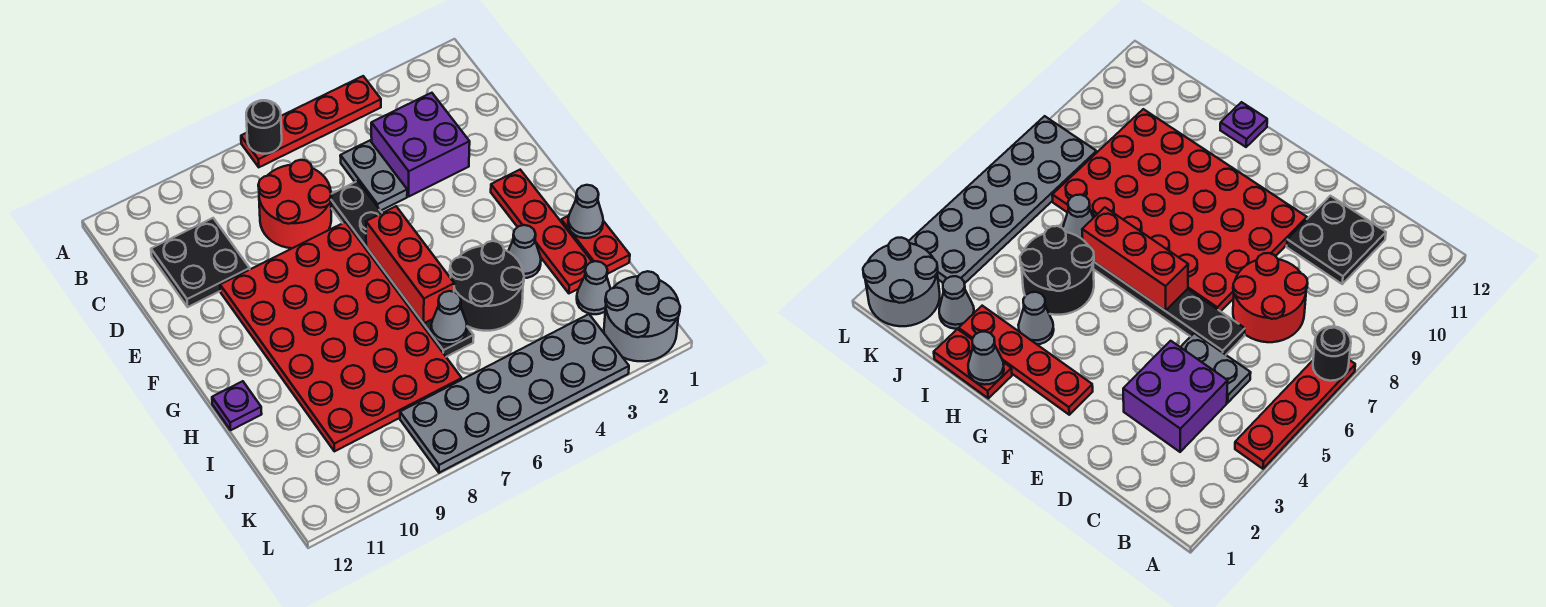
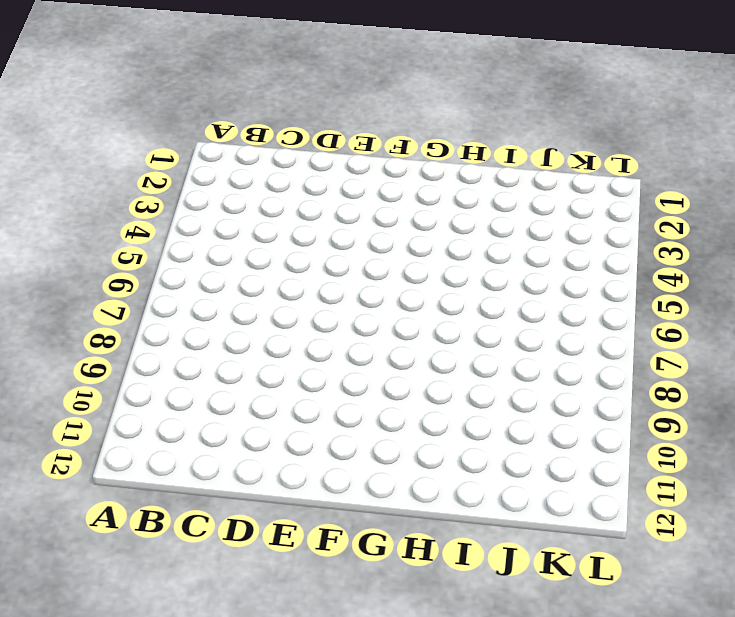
none -> red plate A4:A7 level 1
none -> purple brick C3:D4 level 1
none -> grey plate C5:D5 level 1

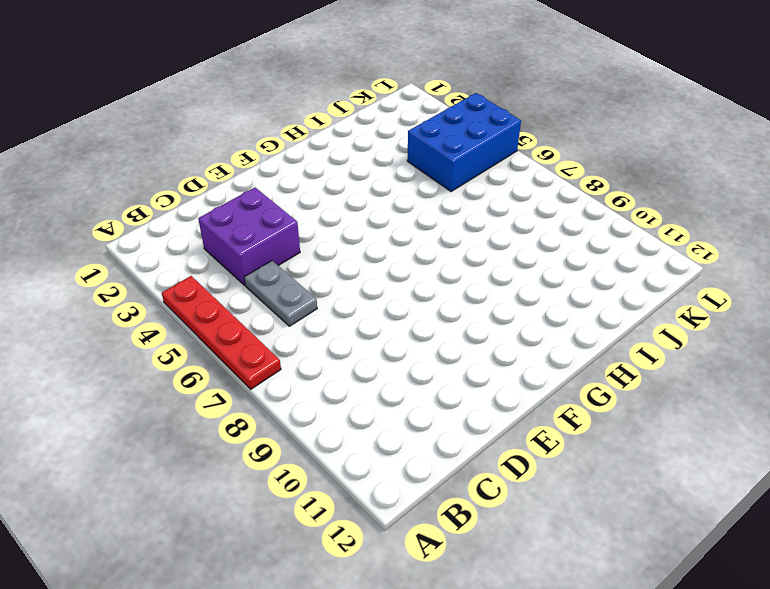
grey plate C5:C6 level 1 -> grey plate C5:D5 level 1
blue brick J4:L5 level 1 -> grey plate K3:L8 level 1
none -> red round brick C7:D8 level 1
none -> black plate C10:D11 level 1
none -> black plate D6:I6 level 1

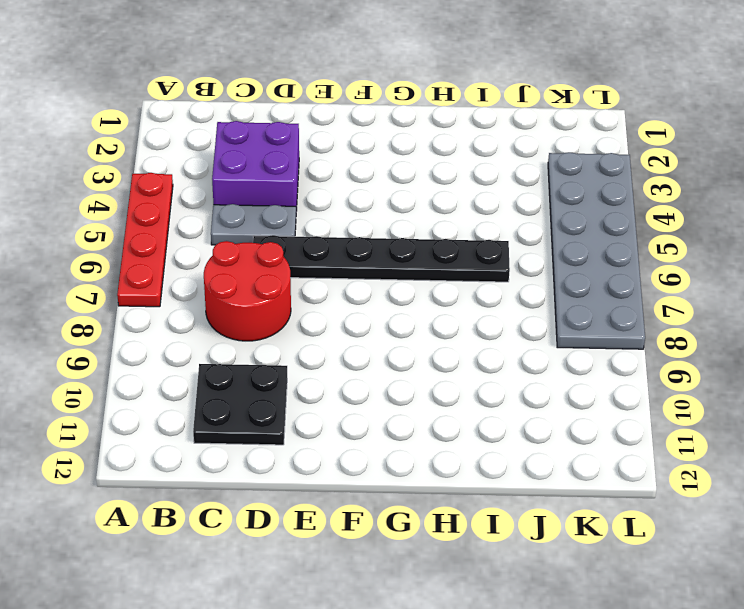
none -> red plate E7:J10 level 1
none -> red plate F2:I2 level 1
none -> red plate H1:I1 level 1

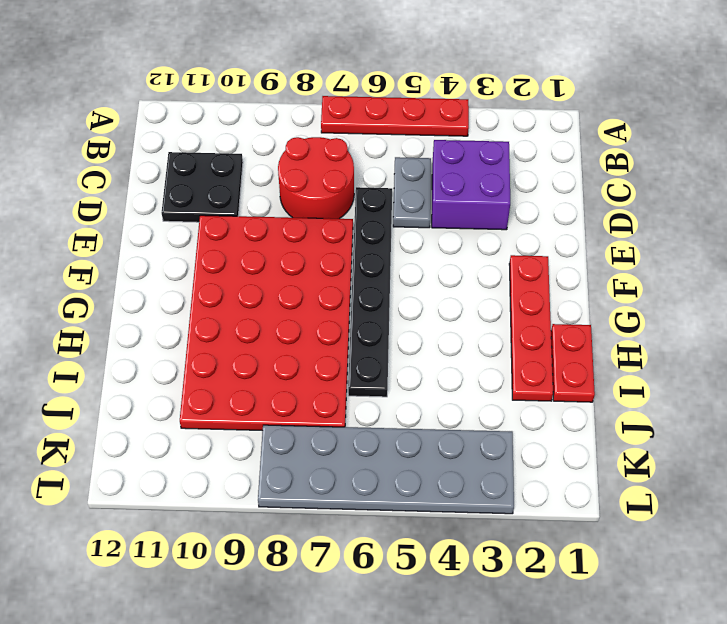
none -> grey cone H3 level 1
none -> black round brick H4:I5 level 1
none -> purple plate H12 level 1

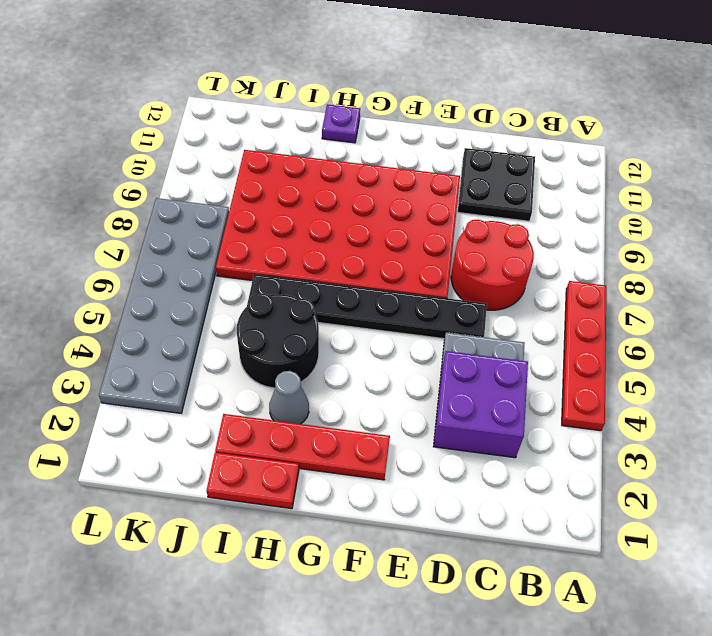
none -> grey cone J2 level 1
none -> grey round brick K1:L2 level 1
none -> black round brick A7 level 2

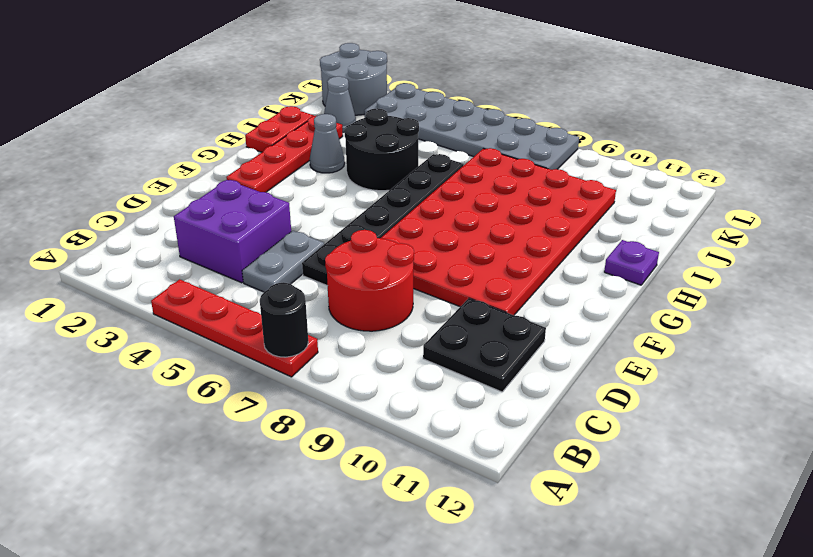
none -> red brick F6:H6 level 2
none -> grey cone H1 level 2
none -> grey cone I6 level 2

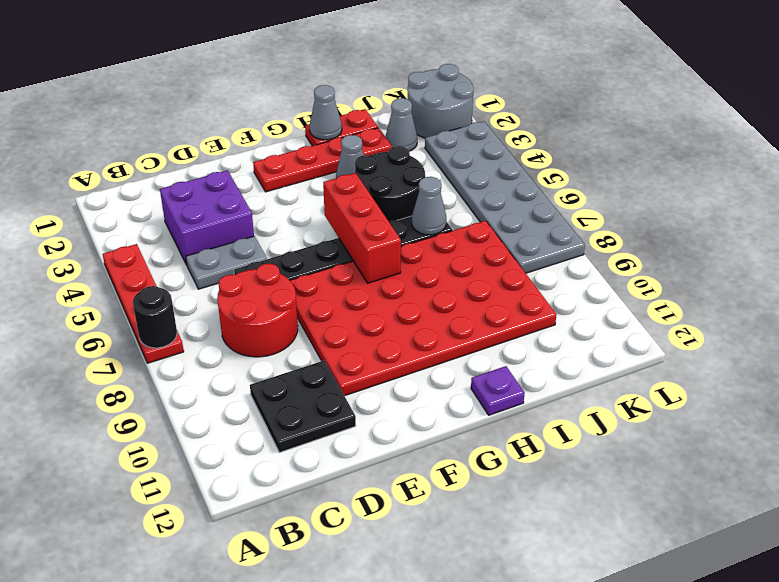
red brick G5:G7 level 2 -> red brick F6:H6 level 2

